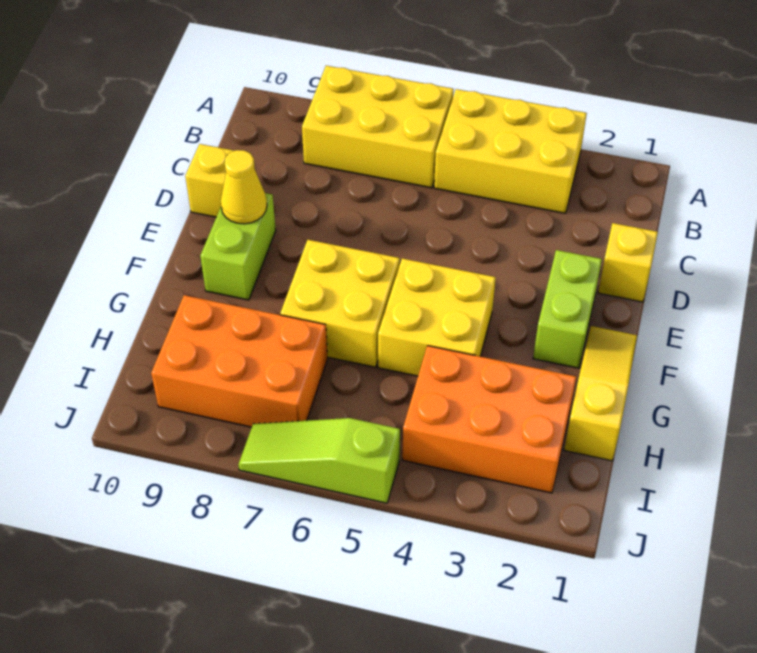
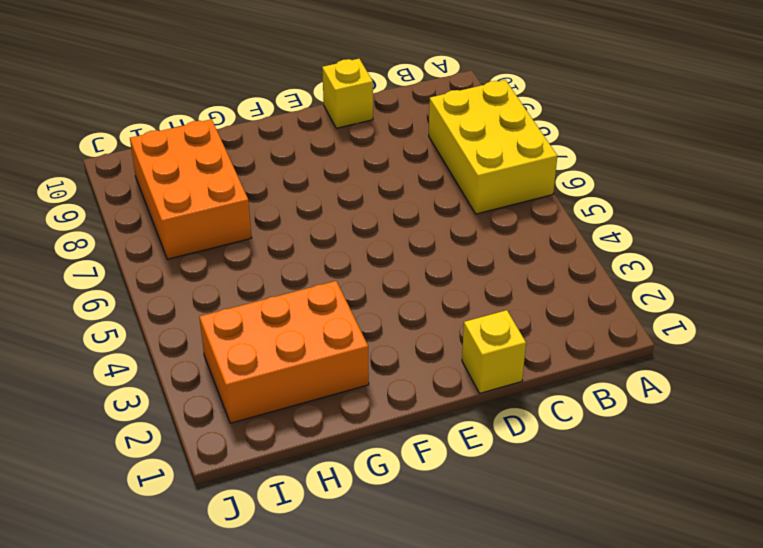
orange brick G2:I3 level 1 -> orange brick H2:I4 level 1
none -> yellow brick A3:B5 level 1
none -> lime brick E2:F2 level 1
none -> lime brick E9:F9 level 1

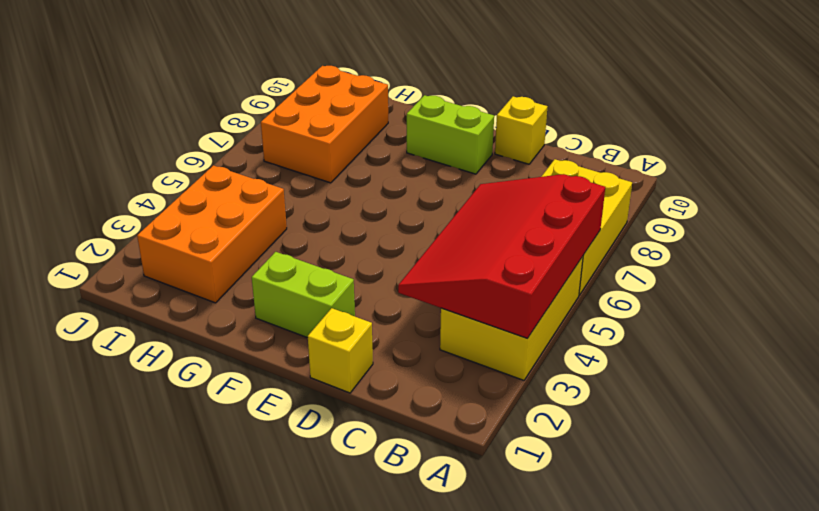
red slope A3:C6 level 2 top A -> none
none -> yellow slope F1:H1 level 1 top H
none -> yellow brick F4:G5 level 1
none -> yellow brick F6:G7 level 1

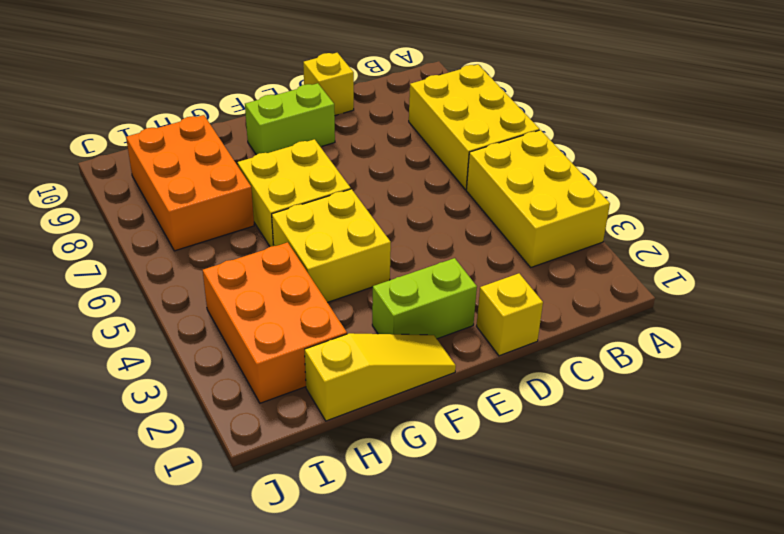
none -> lime slope J5:J7 level 1 top 5
none -> yellow cone E9 level 2

